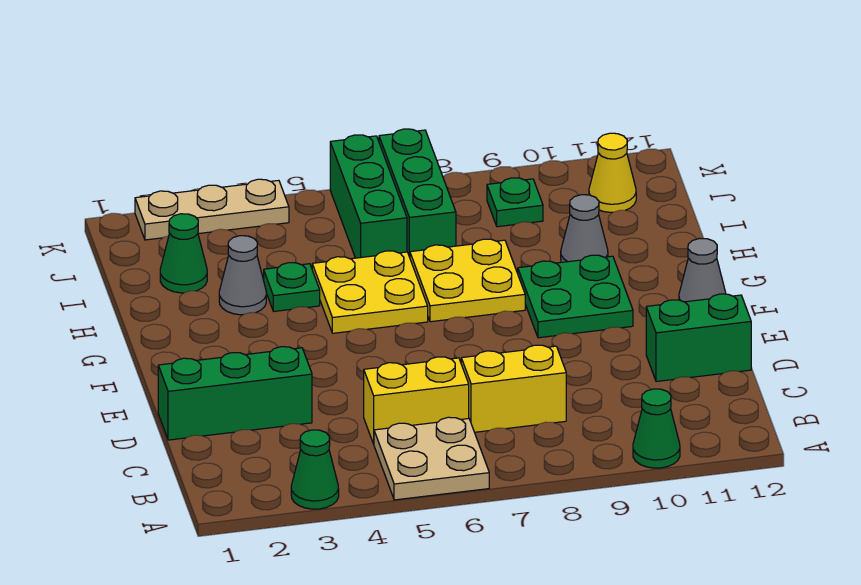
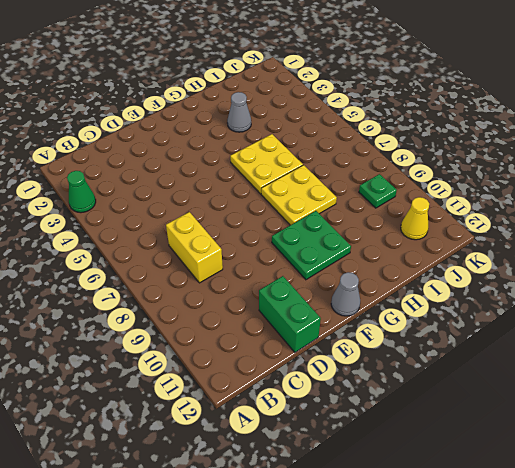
none -> tan plate A5:B6 level 1
none -> green cone A10 level 1
none -> yellow brick C5:C6 level 1

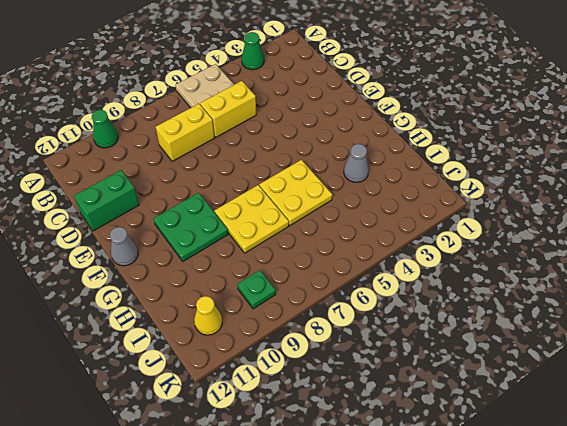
none -> green brick D1:D3 level 1
none -> green plate H4 level 1
none -> grey cone H10 level 1

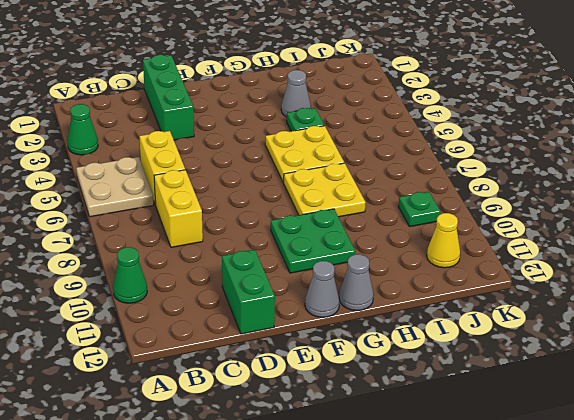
grey cone G12 level 1 -> grey cone H10 level 1
none -> green cone I2 level 1
none -> green brick I6:K6 level 1
none -> green brick I7:K7 level 1

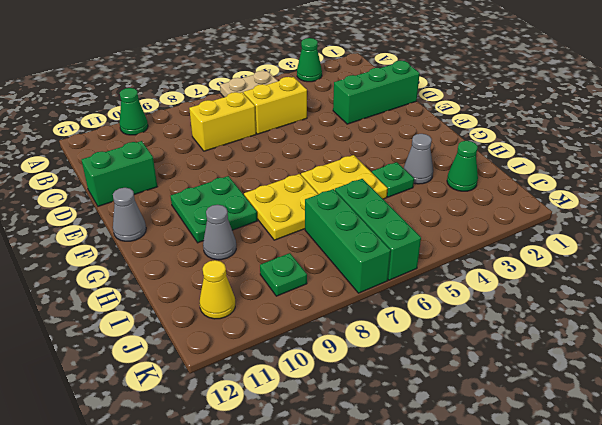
none -> tan plate K2:K4 level 1

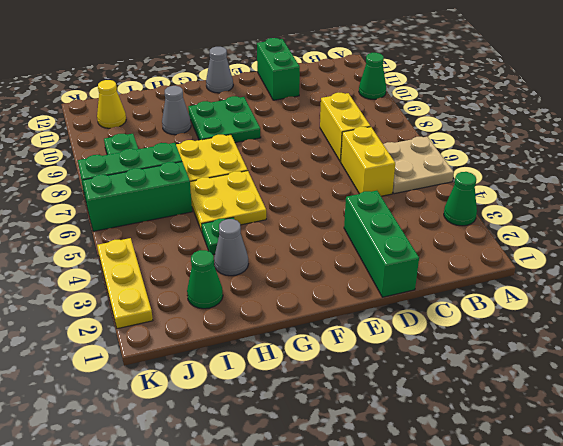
yellow plate K2:K4 level 1 -> tan plate K2:K4 level 1

